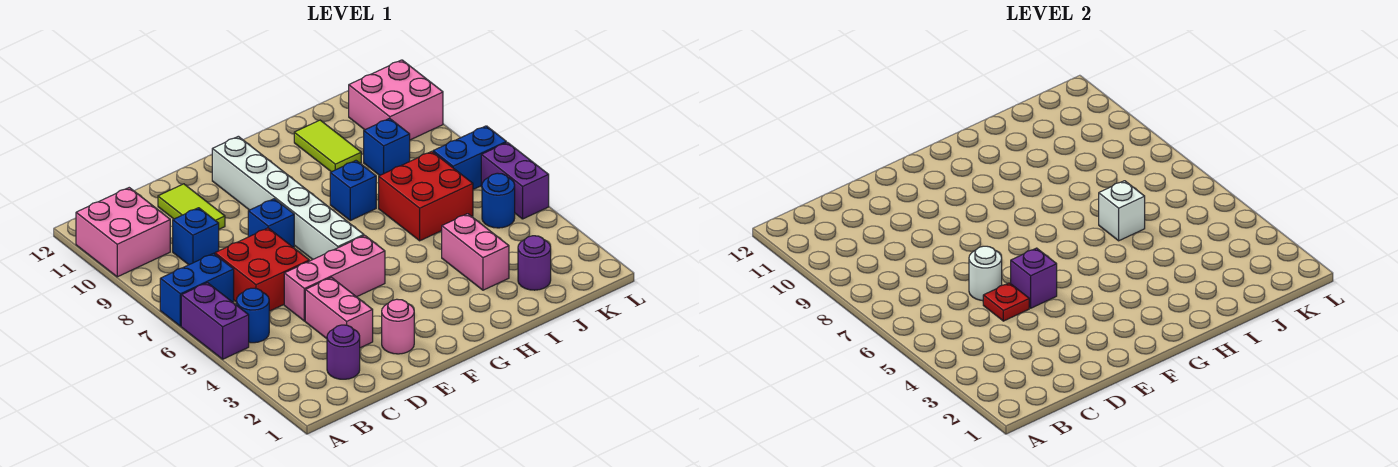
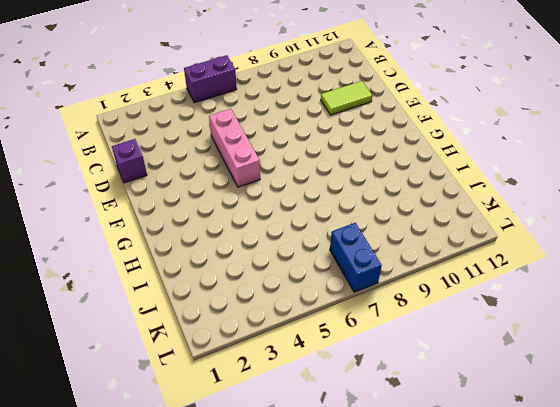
purple brick D1 level 1 -> purple brick E5 level 2
none -> blue brick A7:B7 level 1
none -> pink brick A10:B11 level 1
none -> blue round brick B5 level 1

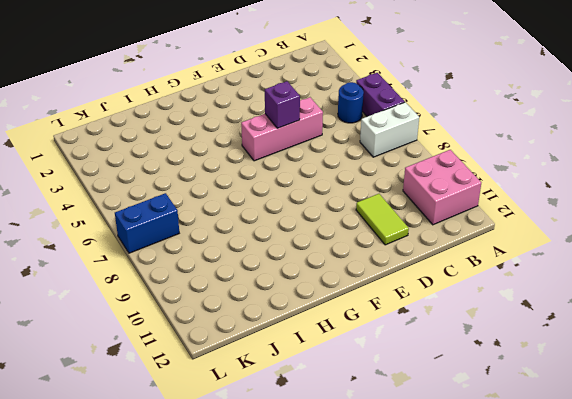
white brick A7:B7 level 1 -> blue brick A7:B7 level 1
none -> purple round brick C2 level 1
none -> red brick C6:D7 level 1
none -> blue brick C9 level 1

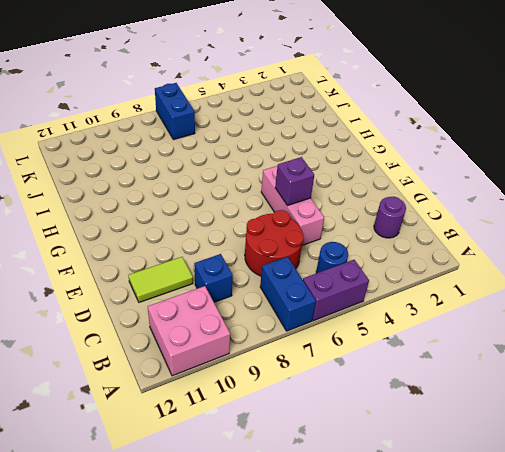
red round brick C6:D7 level 1 -> red brick C6:D7 level 1
none -> pink brick D3:D4 level 1
none -> pink round brick E2 level 1
none -> blue brick E8 level 1

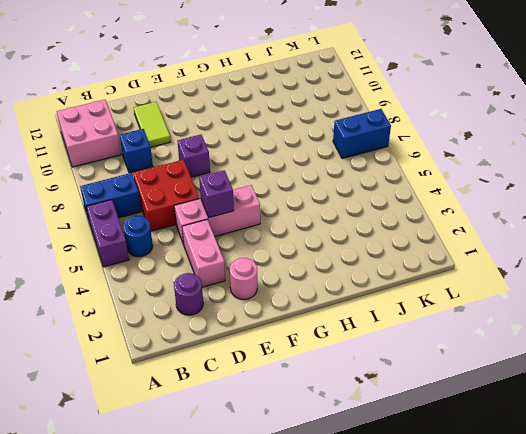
purple brick E8 level 1 -> blue brick E8 level 1
none -> white brick F6:F11 level 1
none -> blue brick H8 level 1
none -> pink brick I3:I4 level 1

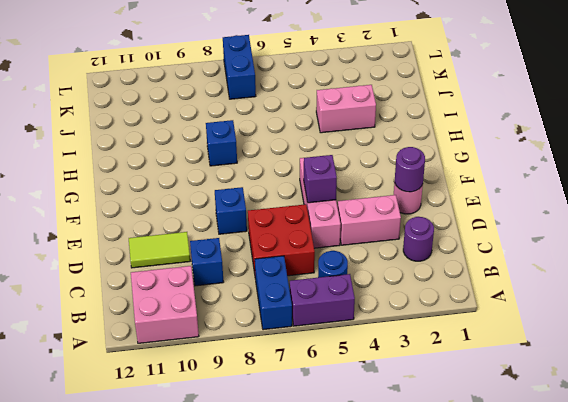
purple round brick E2 level 2 -> purple round brick J2 level 1
none -> white brick F6:F11 level 1
none -> red brick I6:J7 level 1
none -> lime tile I10:I11 level 1

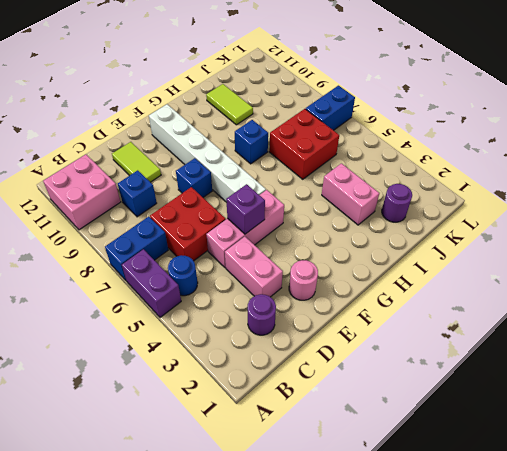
none -> blue brick J9 level 1
none -> blue round brick K5 level 1
none -> pink brick K10:L11 level 1

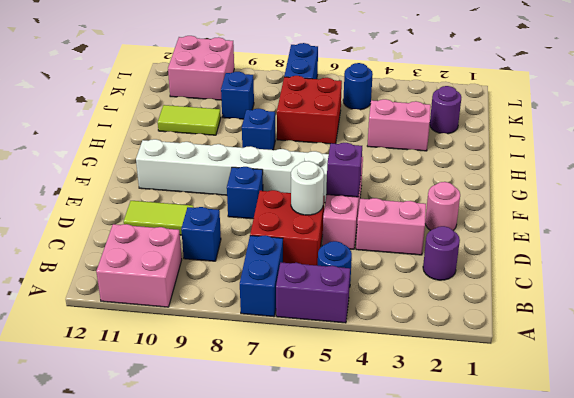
none -> purple brick L5:L6 level 1
none -> red plate D5 level 2
none -> white brick I6 level 2

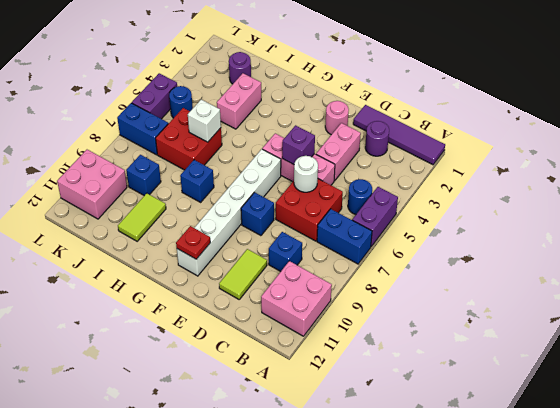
purple tile A1:D1 level 1 -> none
red plate F11 level 2 -> red plate D5 level 2

